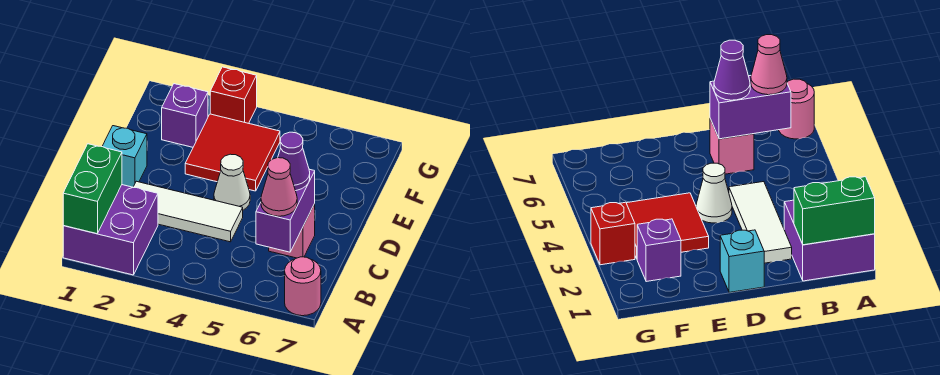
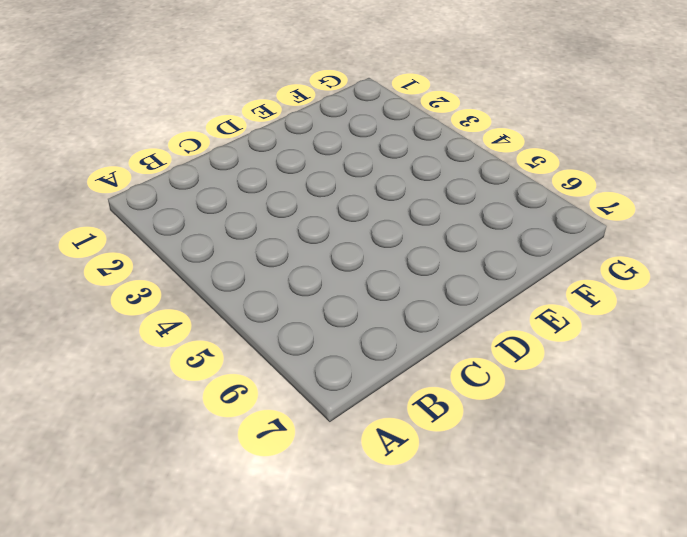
none -> purple brick A1:B2 level 1
none -> pink round brick A7 level 1
none -> white tile C2:C4 level 1

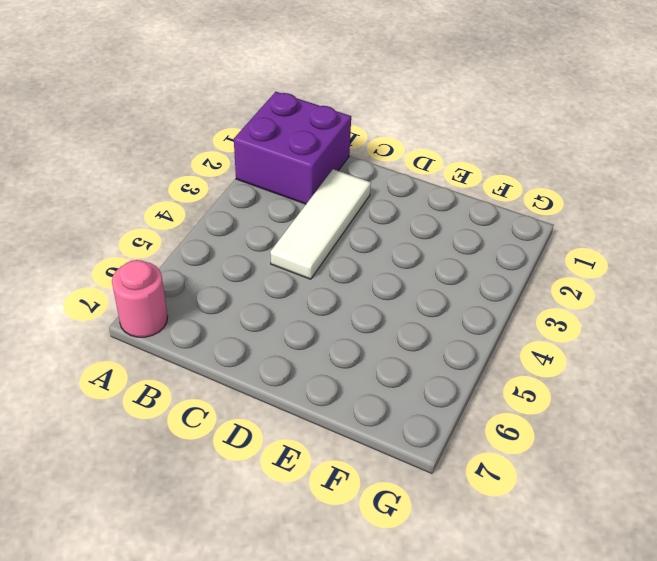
none -> pink brick C6 level 1
none -> cyan brick D1 level 1
none -> white cone D4 level 1

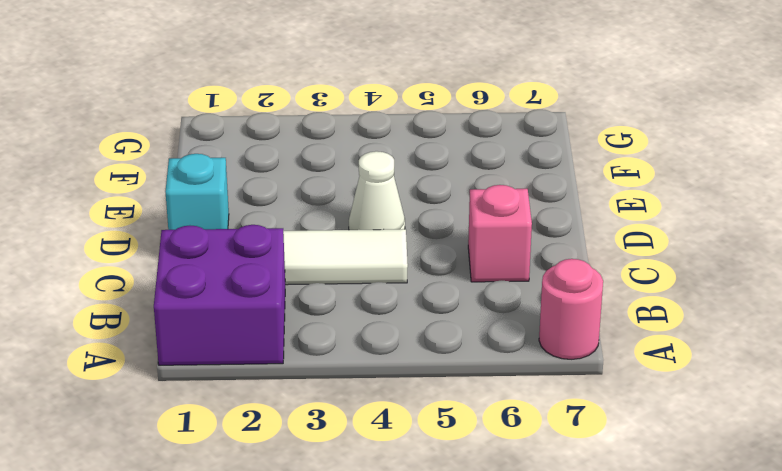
none -> red tile E3:F4 level 1
none -> purple brick F2 level 1
none -> red brick G3 level 1

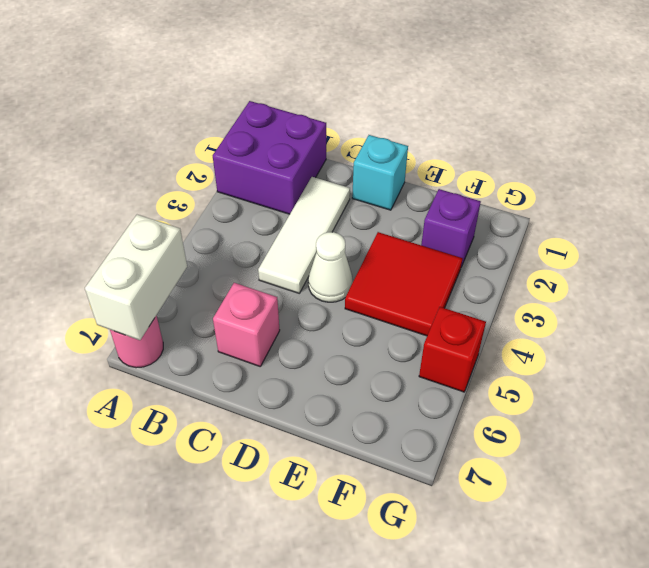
white brick A6:A7 level 2 -> none
red brick G5 level 1 -> red brick G3 level 1
none -> green brick A1:B1 level 2
none -> purple brick B6:C6 level 2
none -> pink cone B6 level 3

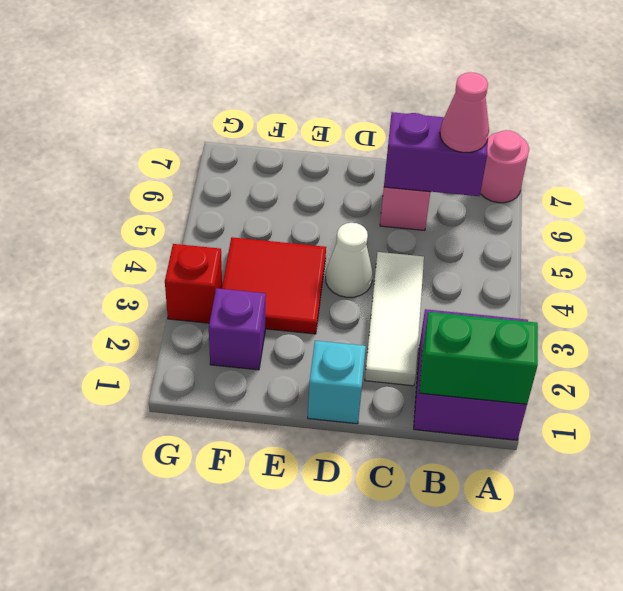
none -> purple cone C6 level 3

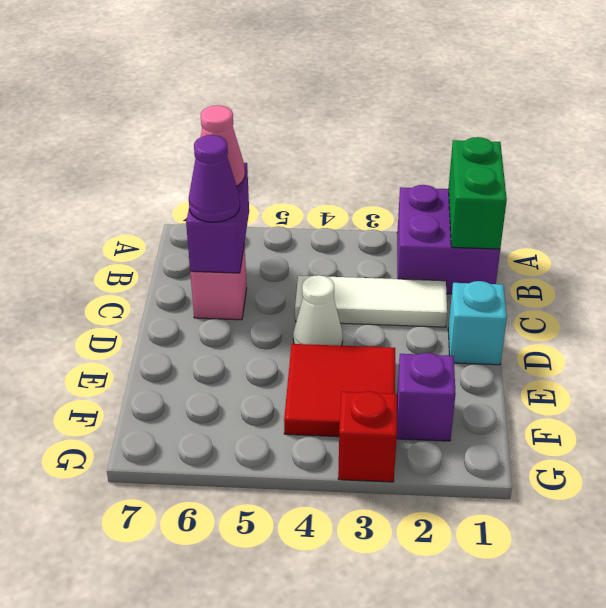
none -> pink round brick A7 level 1

